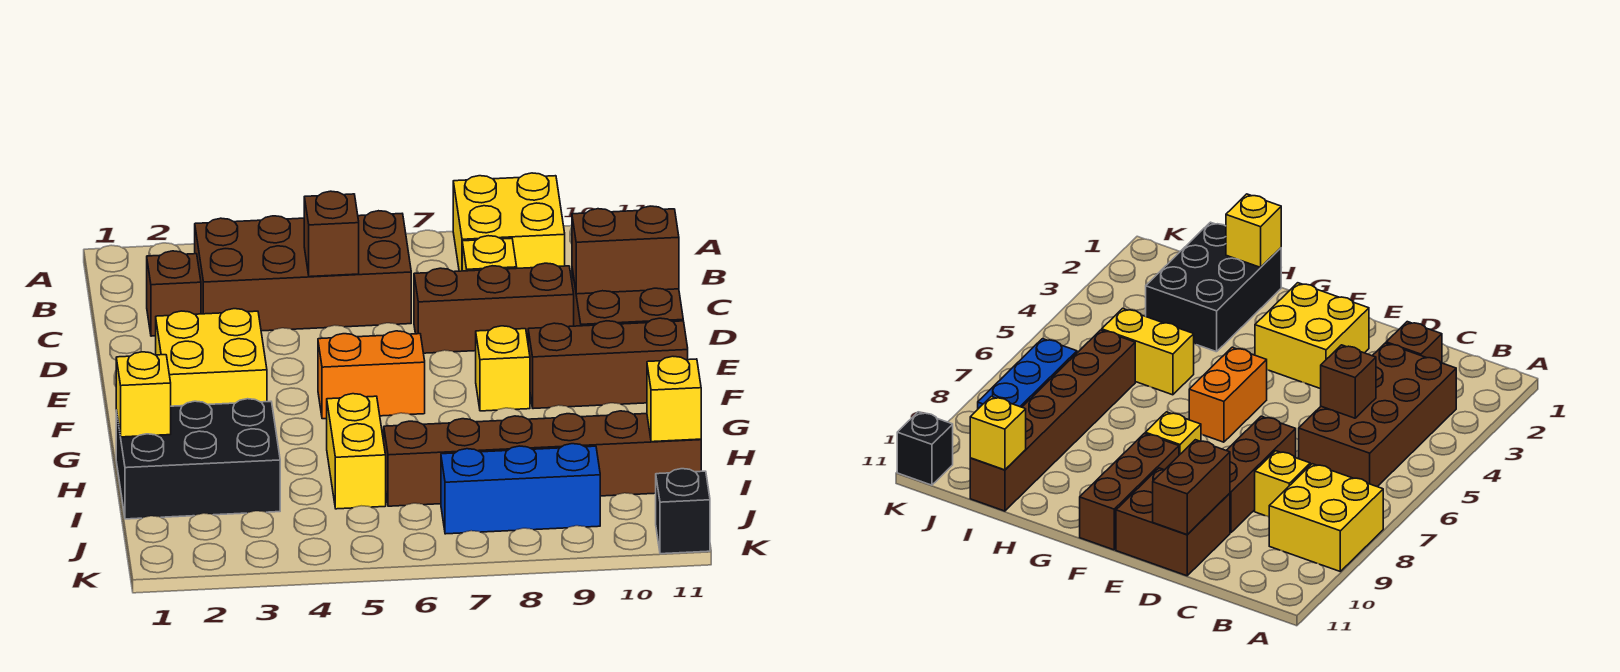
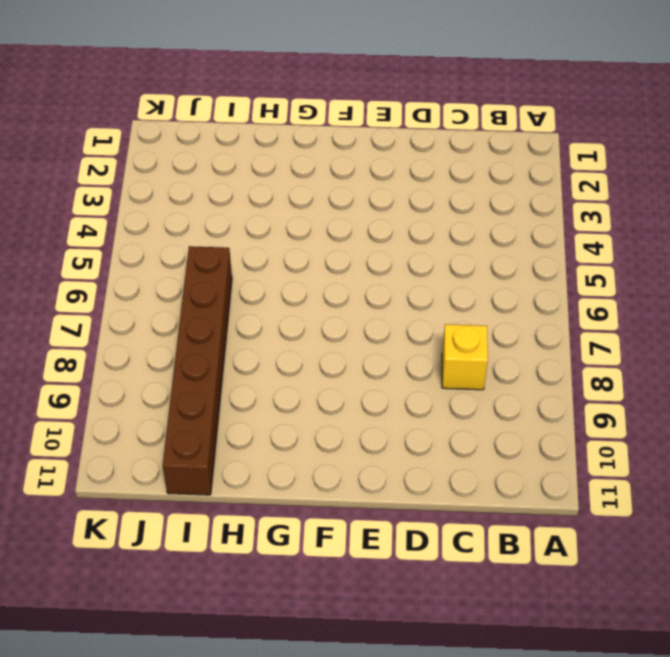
none -> yellow brick A8:B9 level 1
none -> brown brick B3:C6 level 1
none -> brown brick C2 level 1

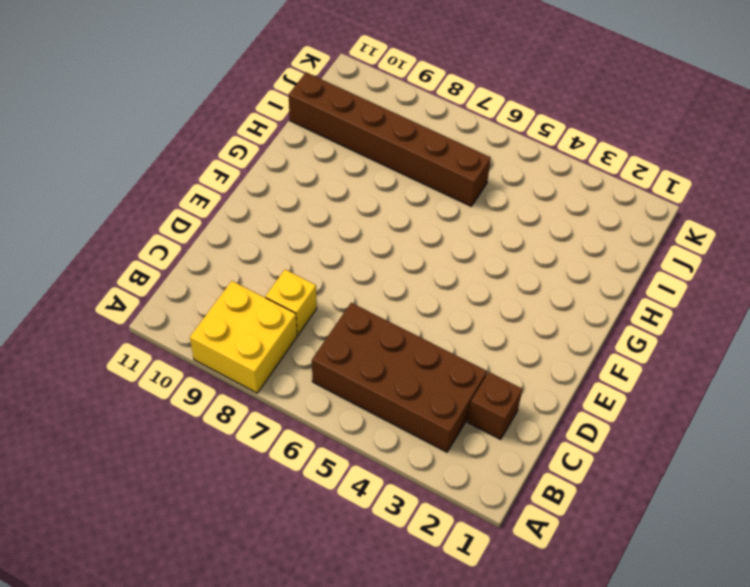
none -> brown brick D7:D9 level 1
none -> brown brick D10:E11 level 1
none -> yellow brick E2:F3 level 1

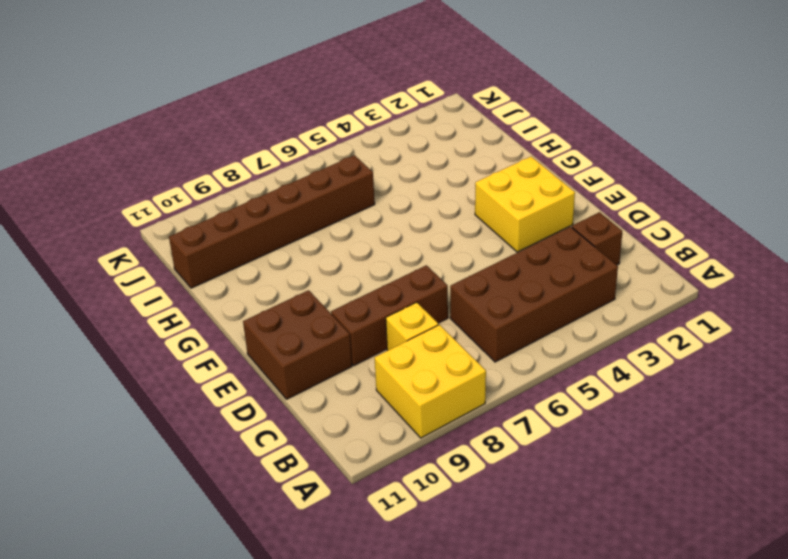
none -> orange brick F5:F6 level 1
none -> yellow brick F8 level 1
none -> brown brick F9:F11 level 1

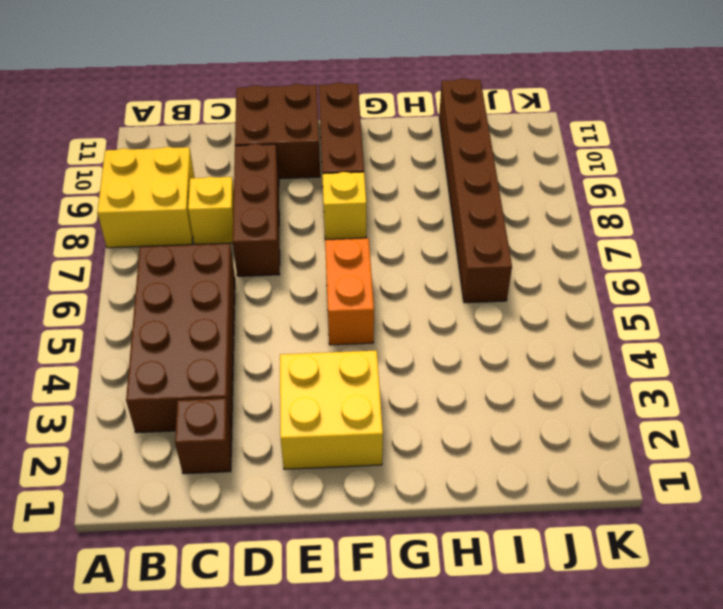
none -> black brick H1:I3 level 1
none -> yellow brick H5:I5 level 1
none -> blue brick J7:J9 level 1

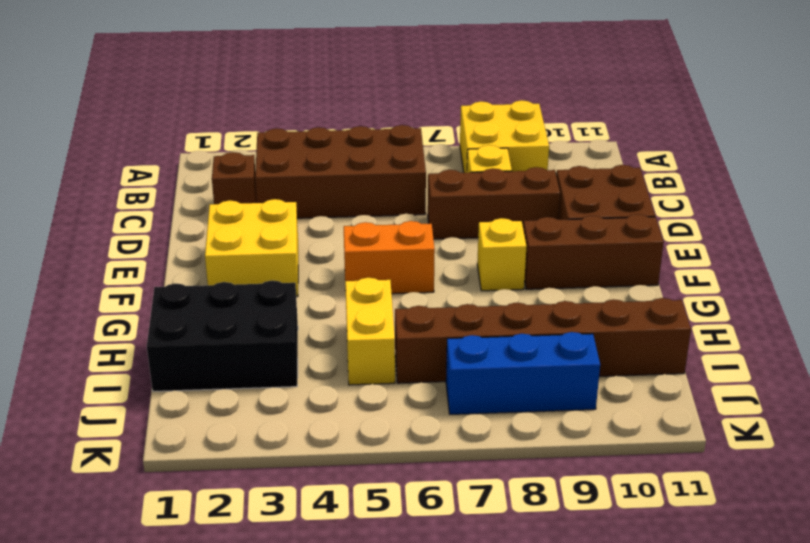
none -> black brick K11 level 1
none -> brown brick C5 level 2
none -> brown brick D10:D11 level 2

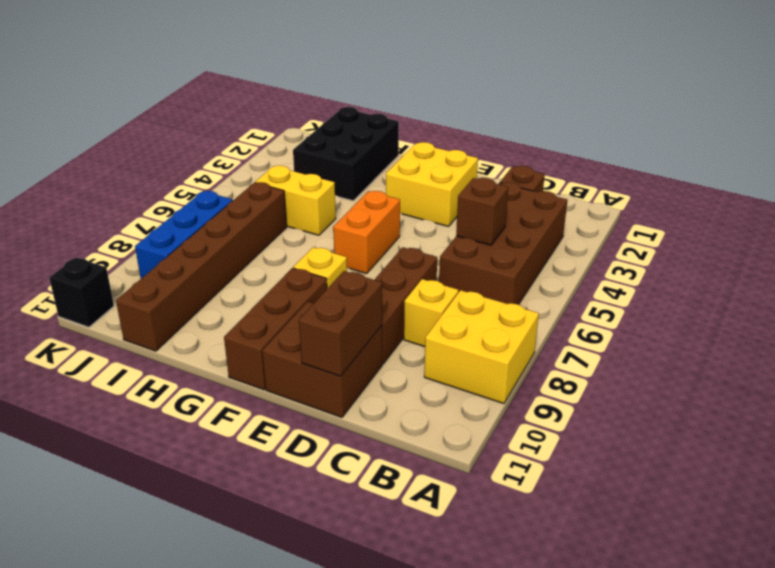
none -> yellow brick H1 level 2
none -> yellow brick I11 level 2

